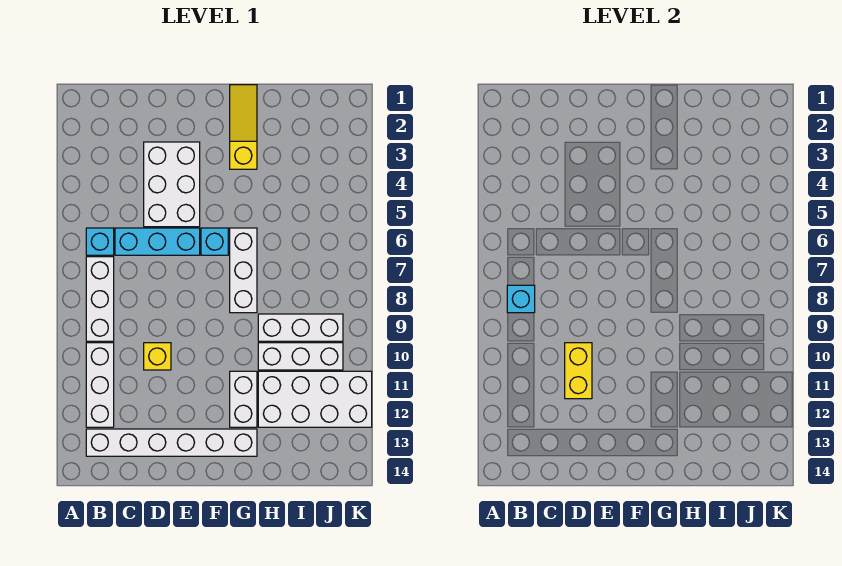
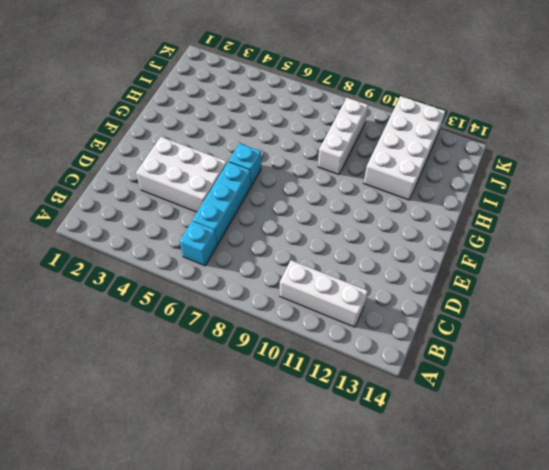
none -> white brick B7:B9 level 1
none -> white brick B13:G13 level 1
none -> yellow brick D10 level 1

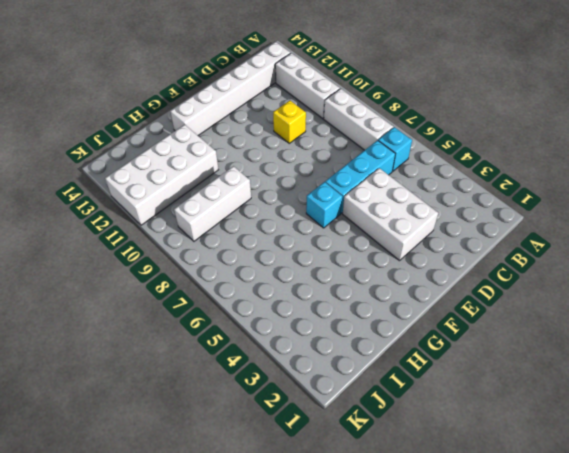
none -> yellow slope G1:G3 level 1 top 3
none -> white brick G6:G8 level 1
none -> white brick G11:G12 level 1

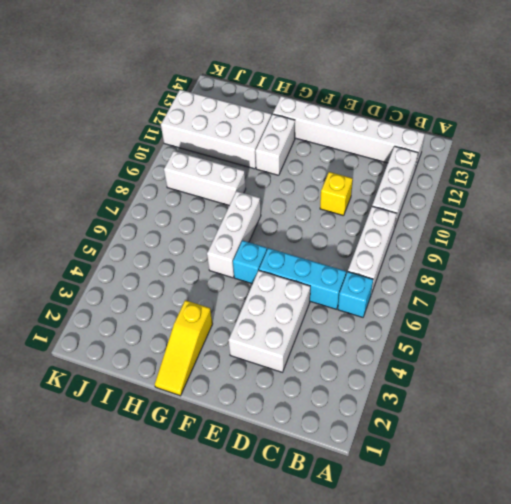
none -> white brick H10:J10 level 1
none -> cyan brick B8 level 2
none -> yellow brick D10:D11 level 2

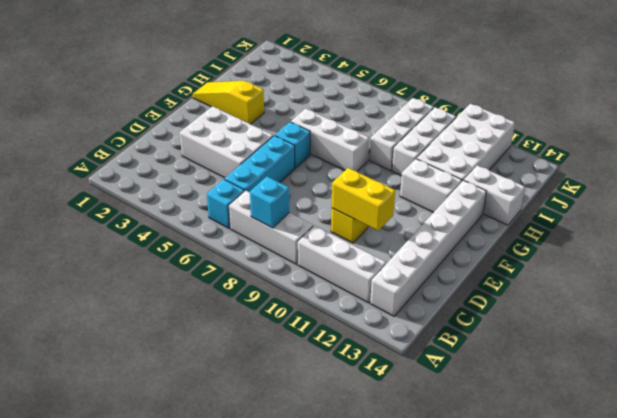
white brick H13:H14 level 1 -> none

